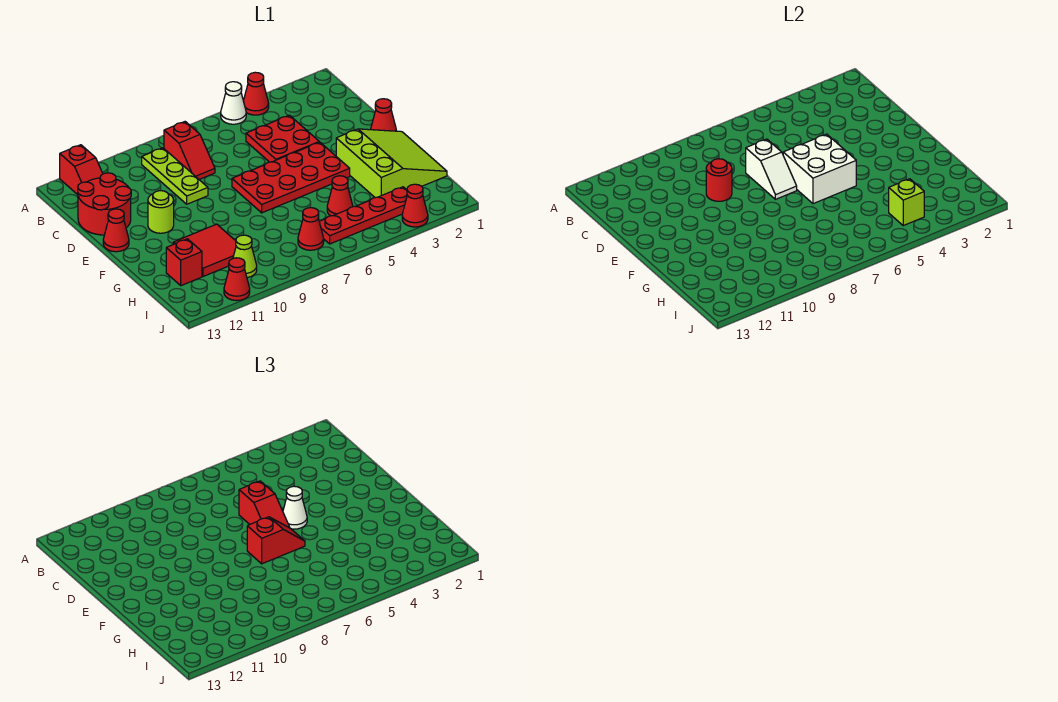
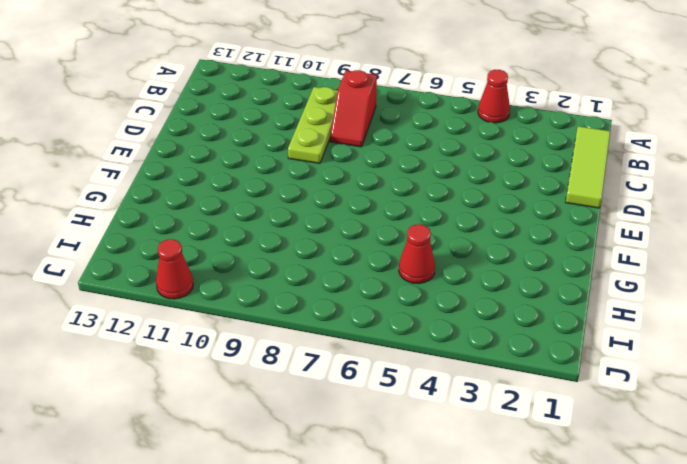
lime tile B1:D1 level 1 -> none
none -> white cone A5 level 1
none -> red slope A12:B12 level 1 top A
none -> red plate C4:D5 level 1

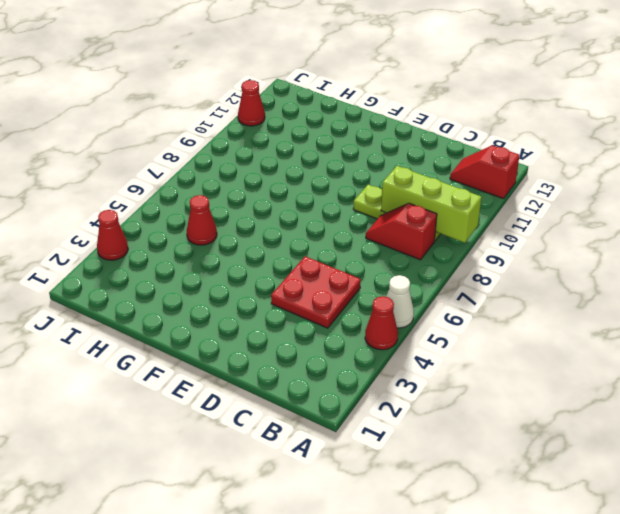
lime brick A9:C9 level 2 -> none
none -> red round brick C12:D13 level 1
none -> red cone E1 level 1
none -> red plate E4:F7 level 1

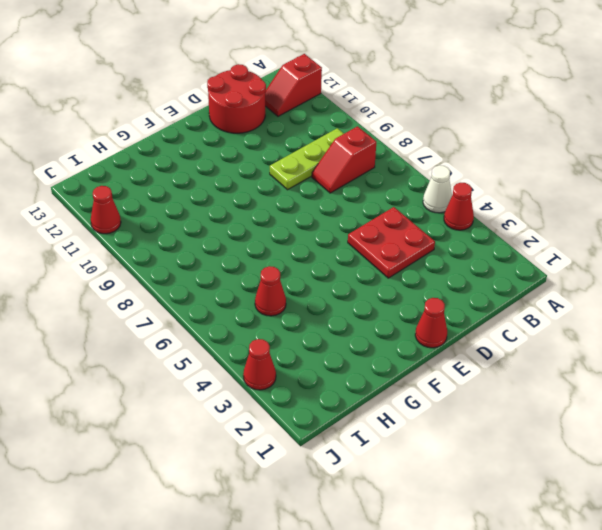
none -> red plate E4:F7 level 1
none -> lime round brick E11 level 1
none -> red cone E13 level 1

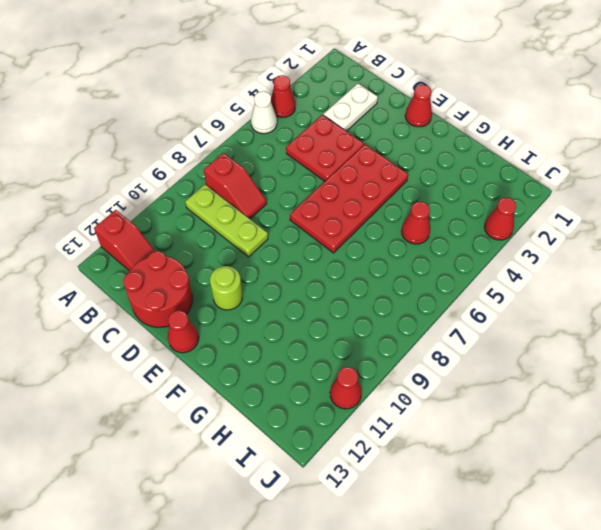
white plate C2:C3 level 1 -> none
none -> lime slope F1:H3 level 1 top 3
none -> red tile G10:H11 level 1
none -> red brick H12 level 1

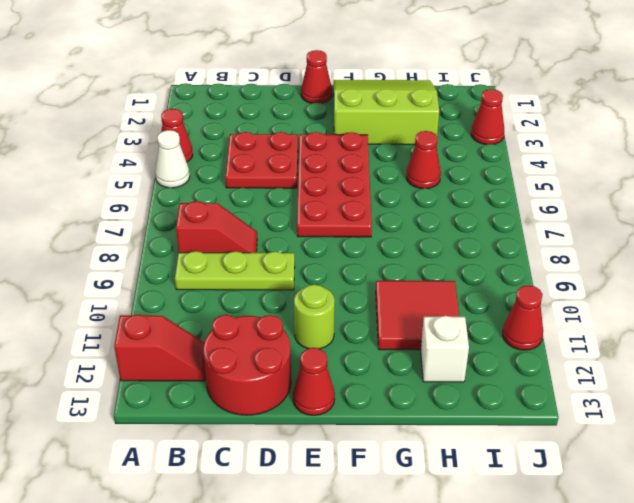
white brick H12 level 1 -> red brick H12 level 1
none -> red plate I3:I6 level 1
none -> red cone I7 level 1
none -> lime cone I10 level 1

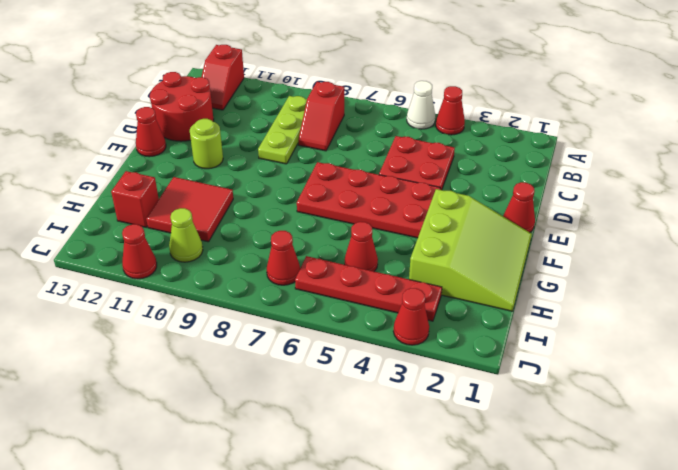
none -> white slope D7:E7 level 2 top D
none -> red round brick D9 level 2
none -> white brick E5:F6 level 2

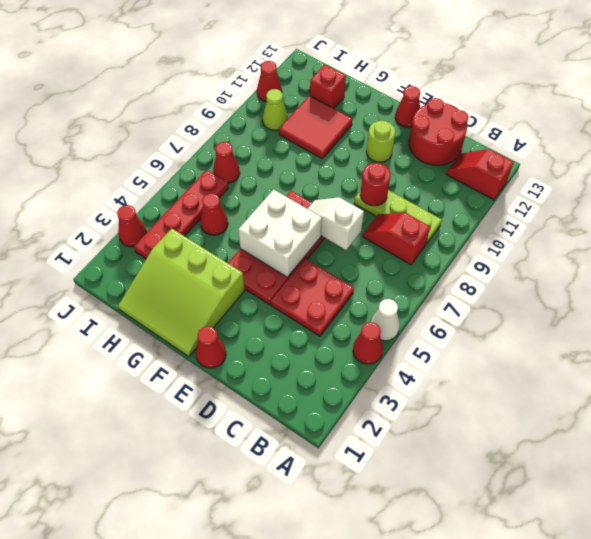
none -> lime brick I4 level 2
none -> red slope D6:E6 level 3 top D
none -> white cone E5 level 3

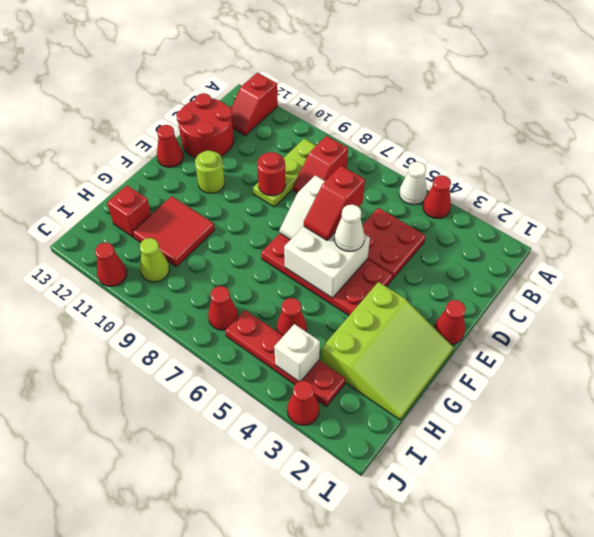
white brick I4 level 2 -> lime brick I4 level 2
none -> red slope F6:F7 level 3 top 7

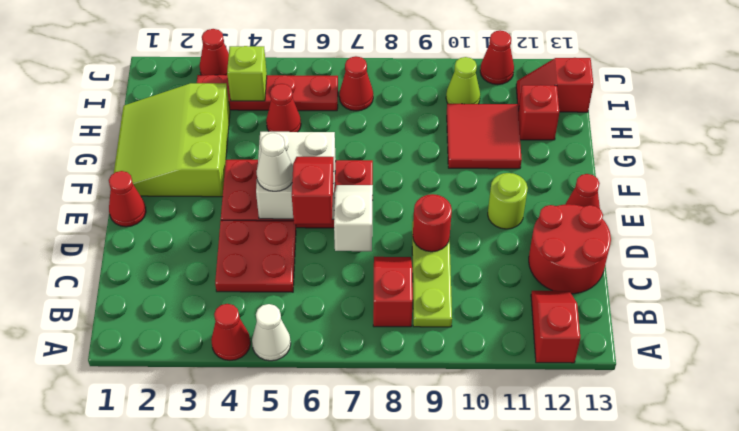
red slope I12:I13 level 1 top 13 -> red slope F6:F7 level 3 top 7

